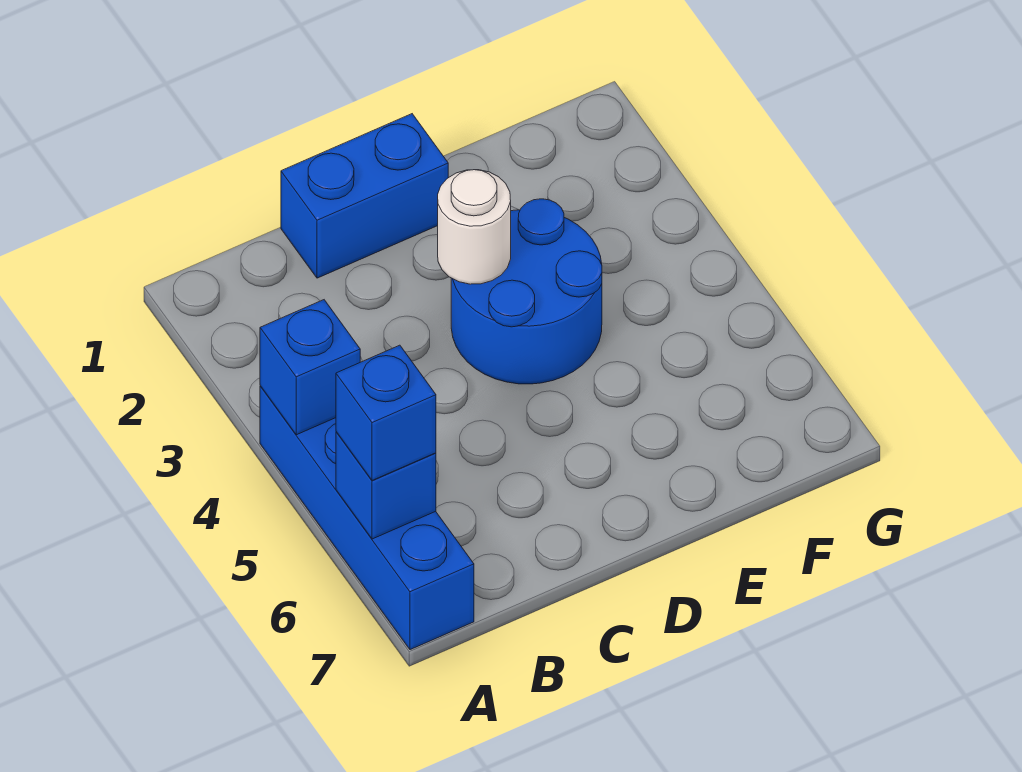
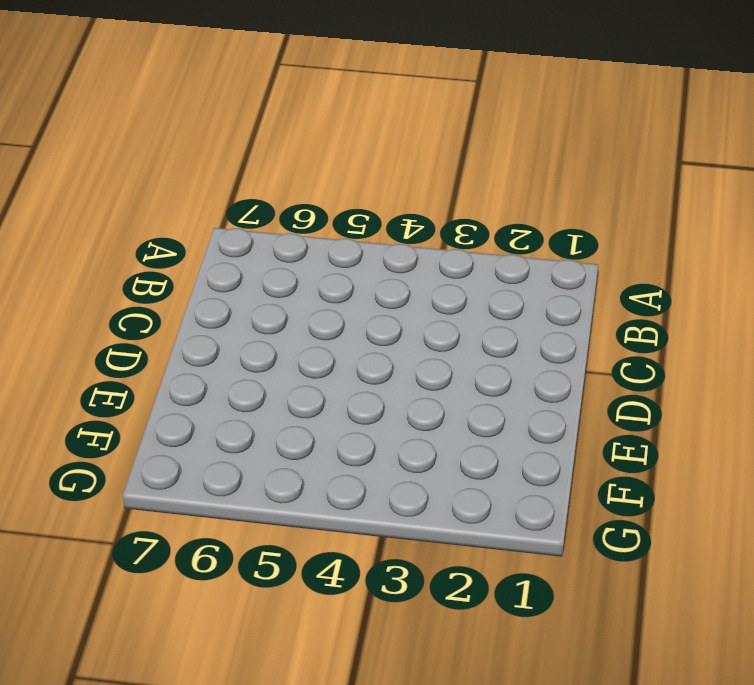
none -> blue brick A4:A7 level 1
none -> blue brick C1:D1 level 1

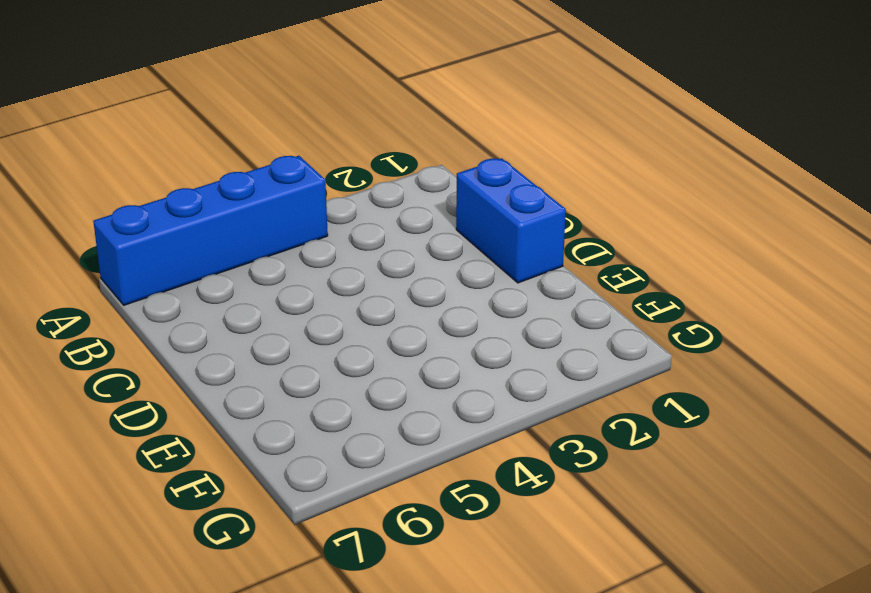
none -> blue round brick D3:E4 level 1
none -> blue brick A4 level 2

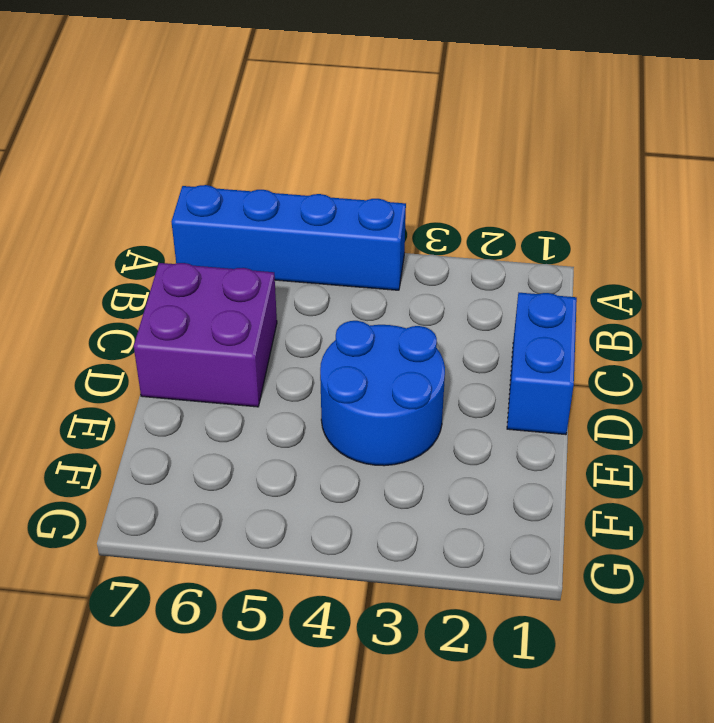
purple brick C6:D7 level 1 -> none
none -> blue brick A4 level 2
none -> blue brick A6 level 2

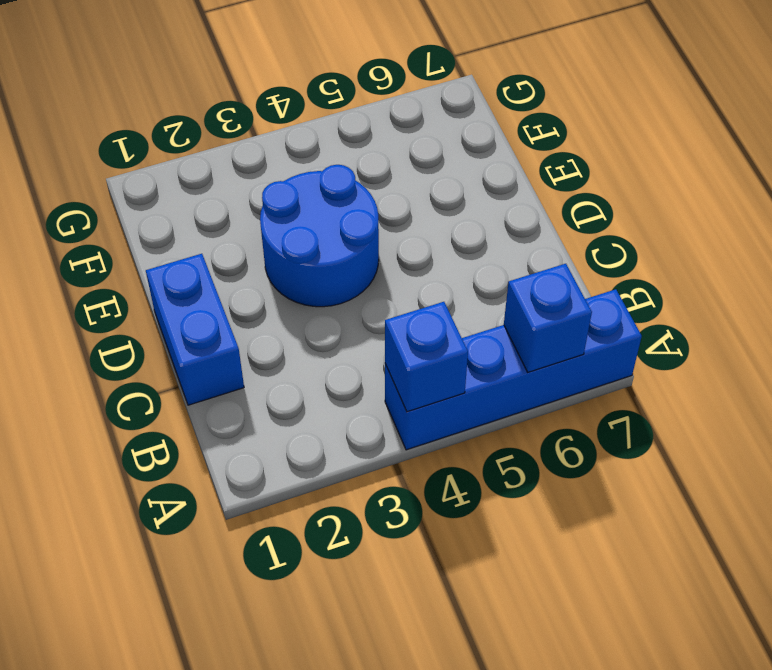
none -> white round brick D3 level 2
none -> blue brick A6 level 3

